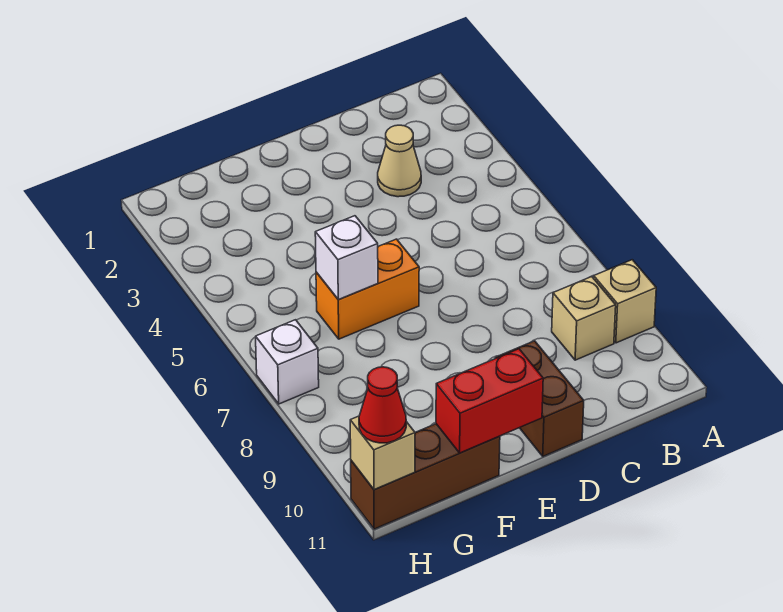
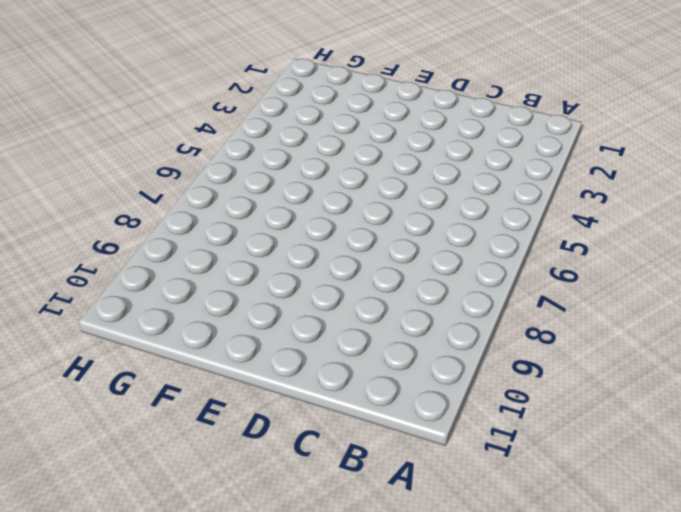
none -> tan brick A9 level 1
none -> tan brick B9 level 1

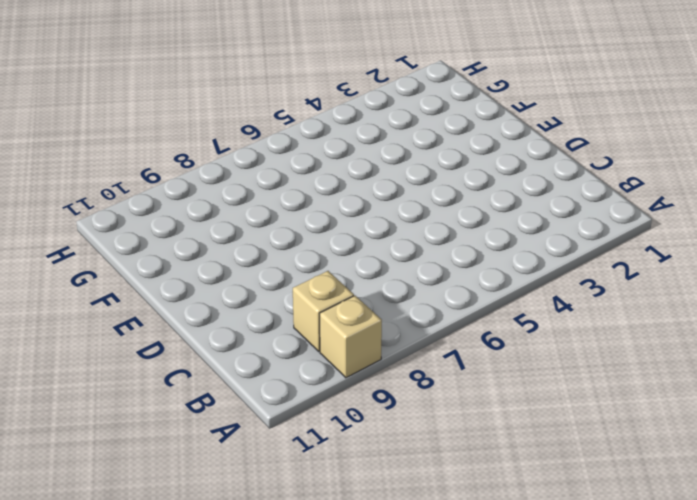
none -> tan cone C3 level 1
none -> brown brick D10:D11 level 1

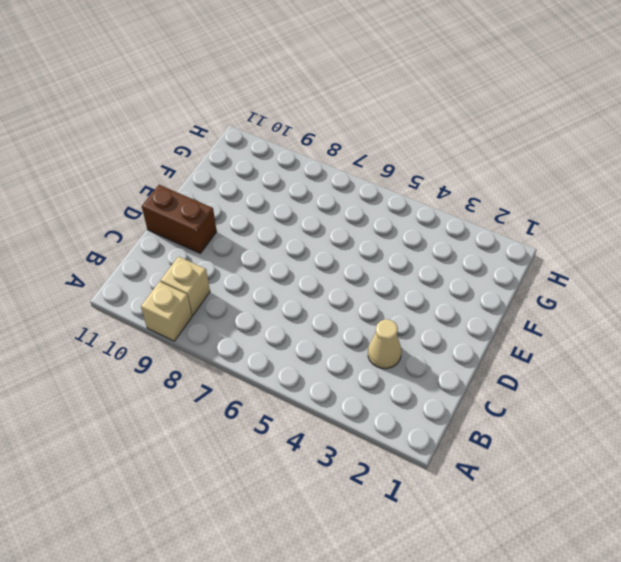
none -> orange brick E6:F6 level 1
none -> brown brick F11:H11 level 1

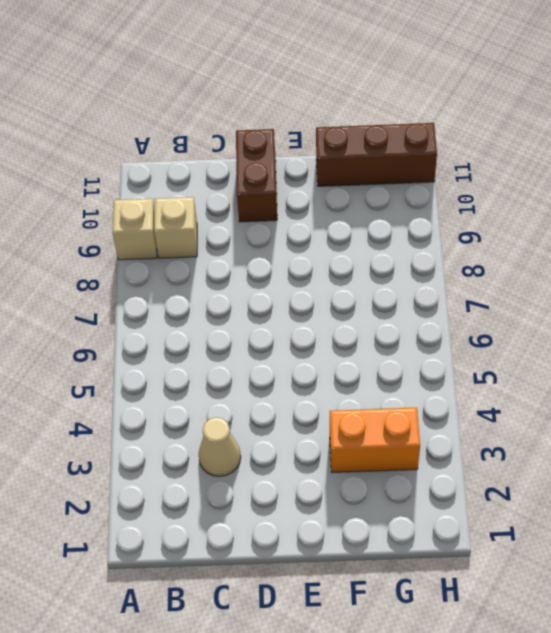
orange brick F3:G3 level 1 -> orange brick E6:F6 level 1
none -> white brick H7 level 1
none -> red brick E11:F11 level 2

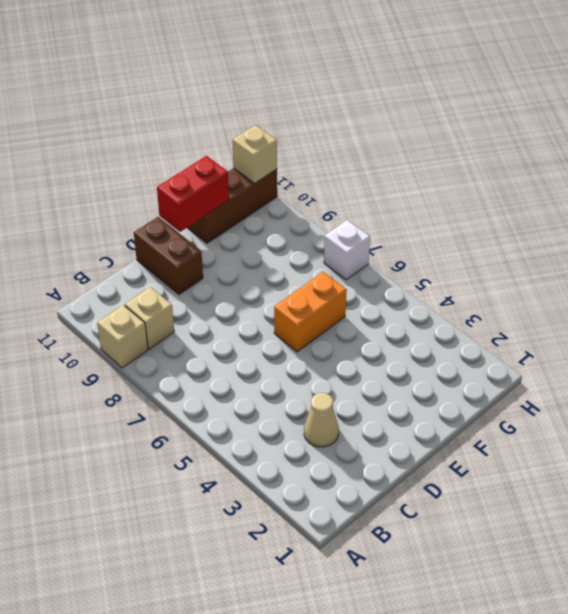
none -> white brick F6 level 2
none -> red cone H11 level 3

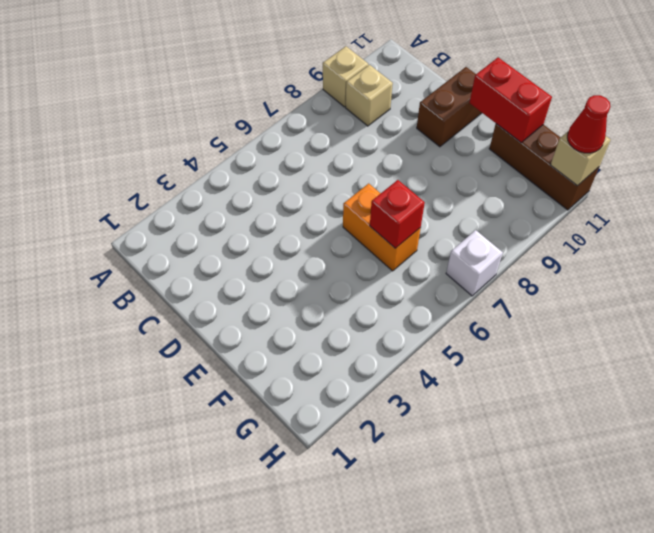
red brick F6 level 2 -> white brick F6 level 2
none -> tan cone C3 level 1

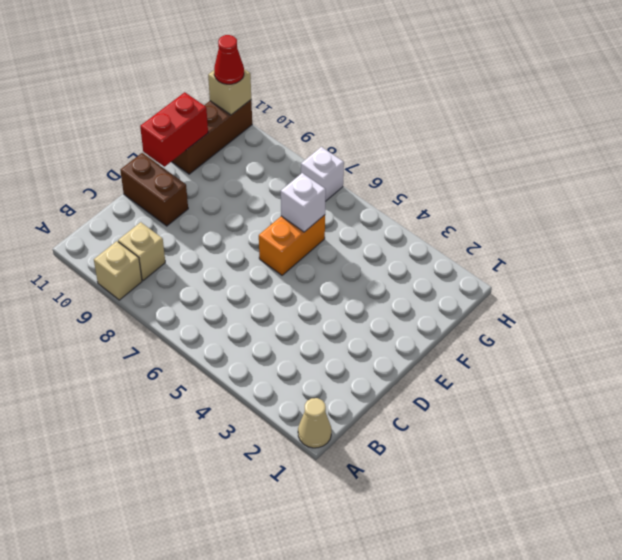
tan cone A1 level 1 -> tan cone C3 level 1

